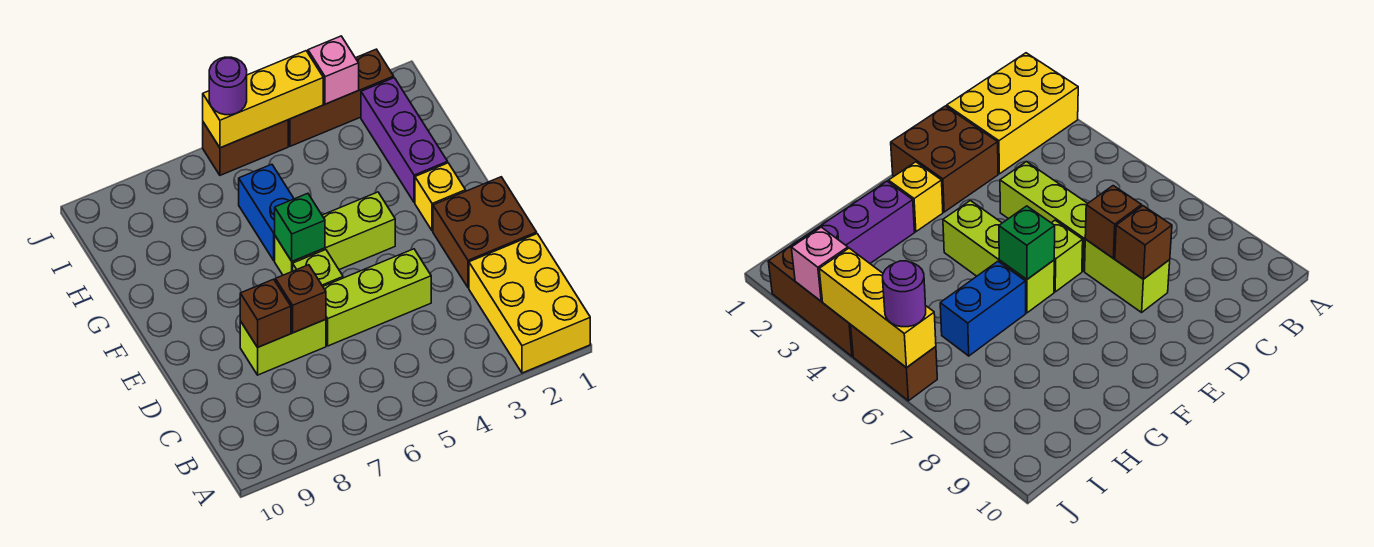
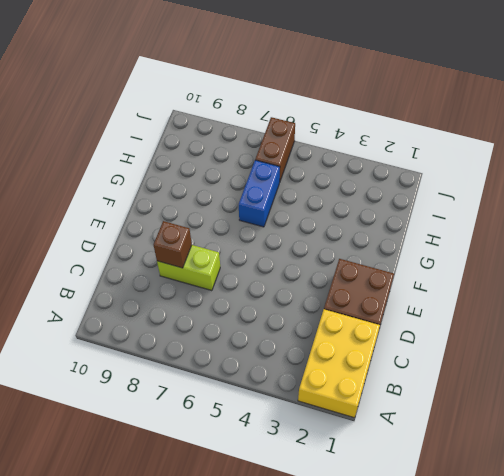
brown brick I6:J6 level 1 -> brown brick J5:J6 level 1
none -> lime brick D4:D6 level 1
none -> lime brick E6 level 1
none -> yellow brick F2 level 1

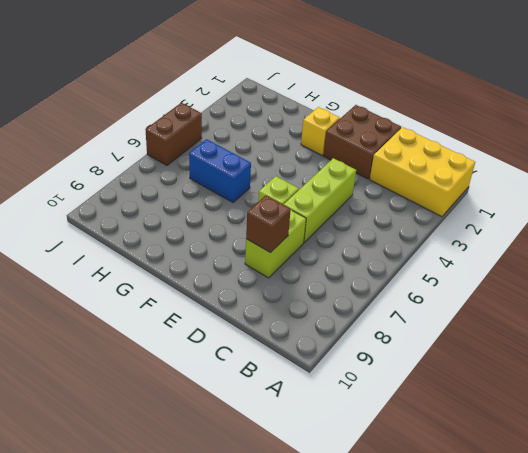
none -> lime brick F4:F6 level 1
none -> purple brick G2:I2 level 1
none -> brown brick J2:J4 level 1

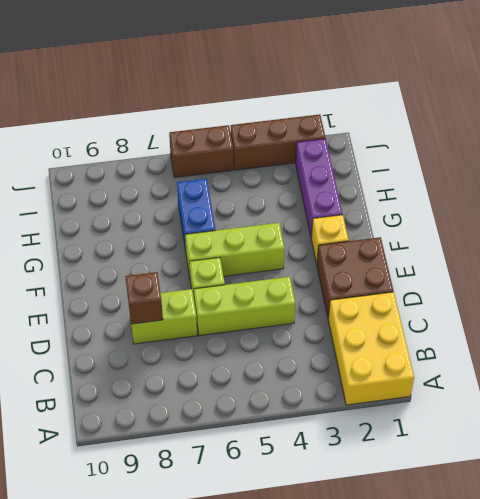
none -> brown brick D7 level 2
none -> green brick F6 level 2
none -> pink brick J3 level 2

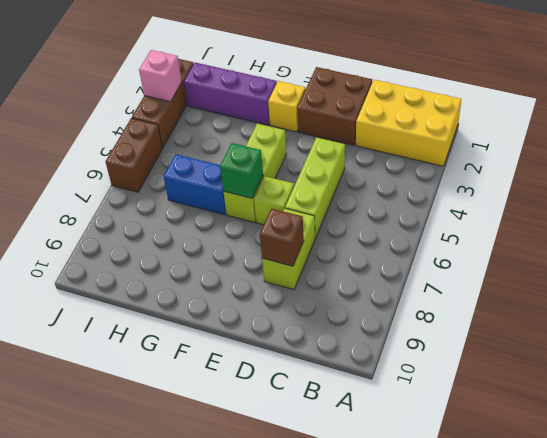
none -> brown brick D7 level 2
none -> yellow brick J4:J6 level 2
none -> purple round brick J6 level 3

